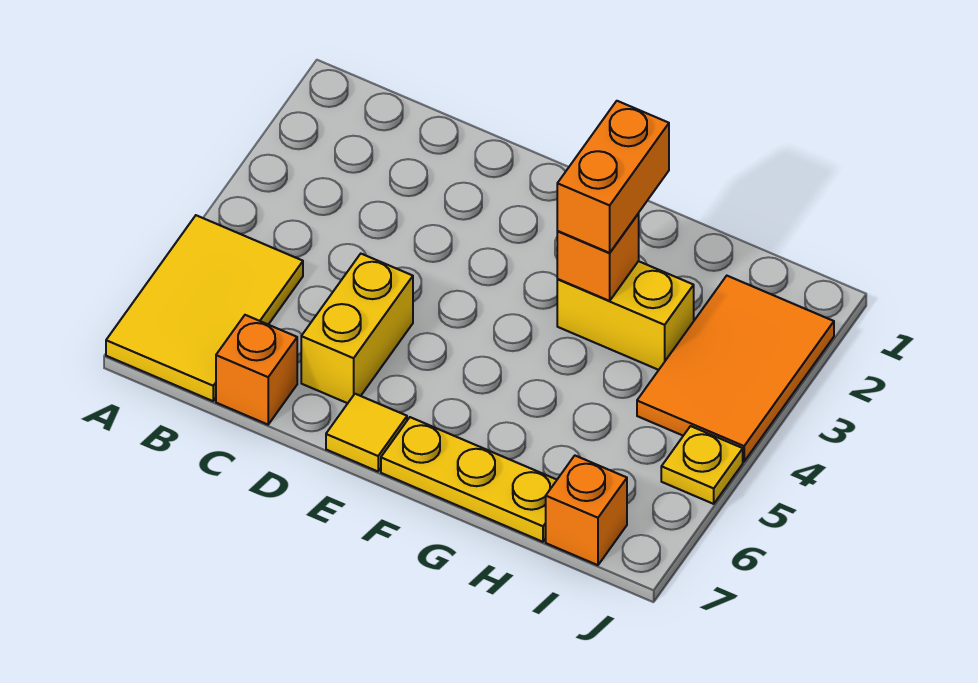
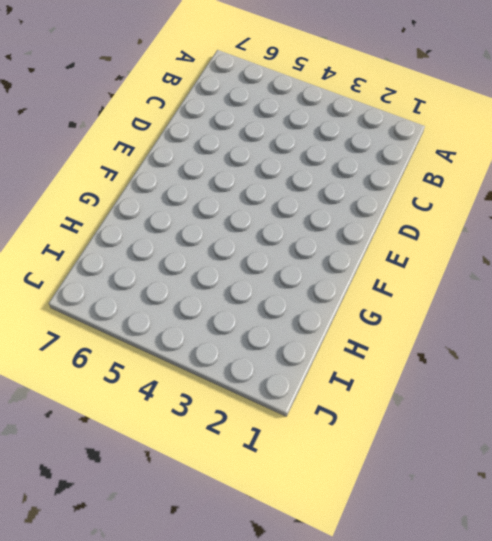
none -> yellow tile A5:B7 level 1
none -> orange brick C7 level 1

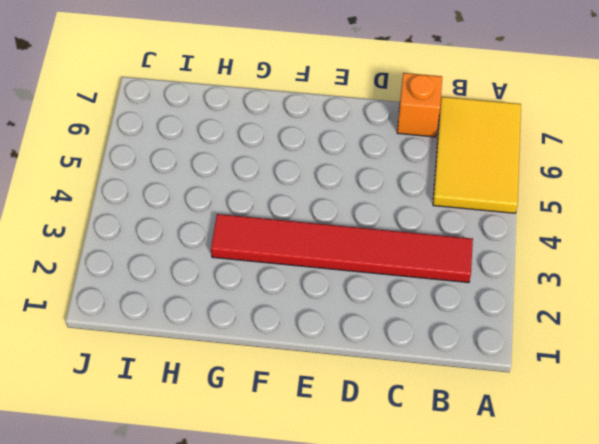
red tile B3:G3 level 1 -> yellow brick G3:H3 level 1
none -> yellow brick D5:D6 level 1
none -> yellow tile E7 level 1

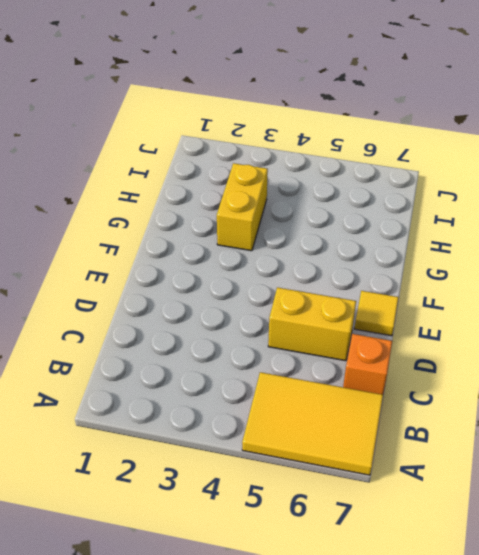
none -> yellow plate F7:H7 level 1
none -> orange tile I2:J4 level 1

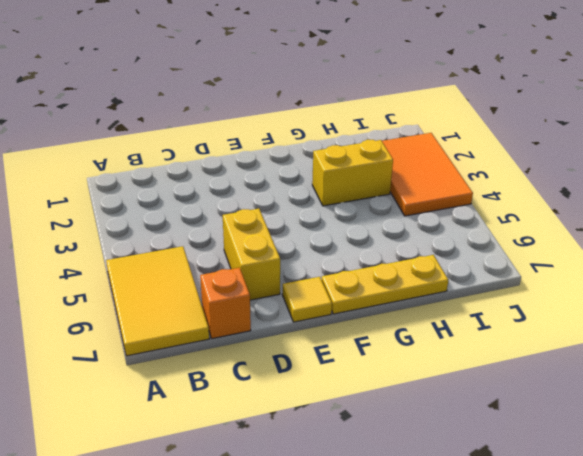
none -> orange brick I7 level 1
none -> yellow plate J5 level 1

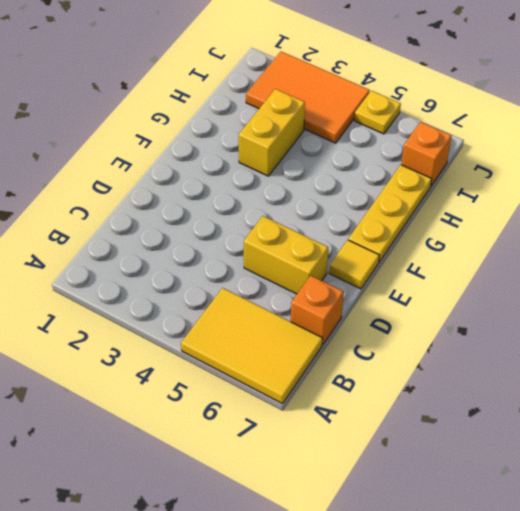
none -> orange brick G3 level 2
none -> orange brick G2:G3 level 3

